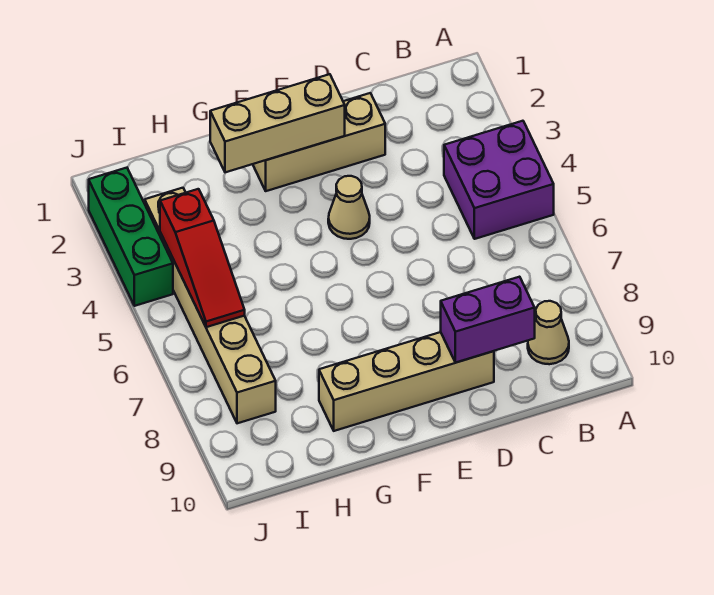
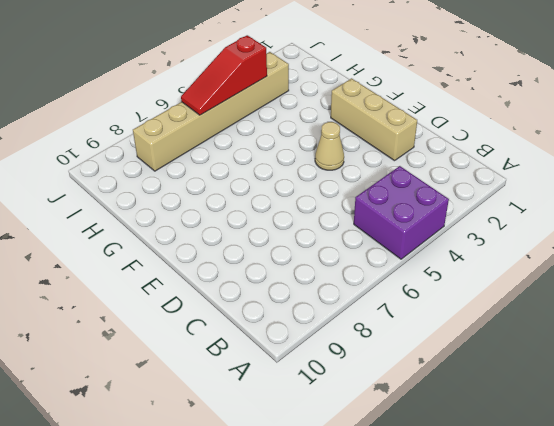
none -> tan cone B9 level 1
none -> tan brick D9:G9 level 1

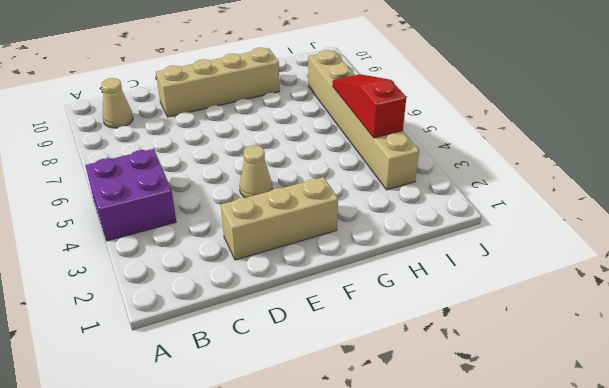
none -> green brick J2:J4 level 1
none -> purple brick C9:D9 level 2

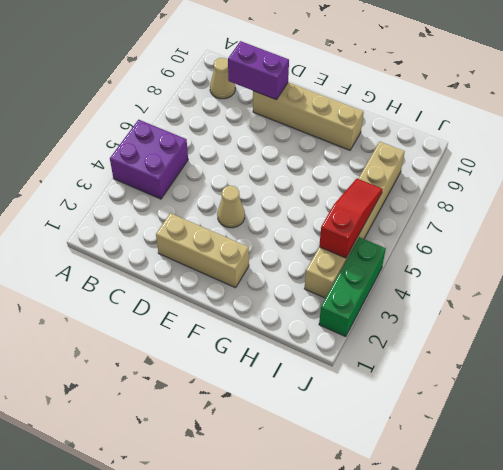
none -> tan brick E2:G2 level 2

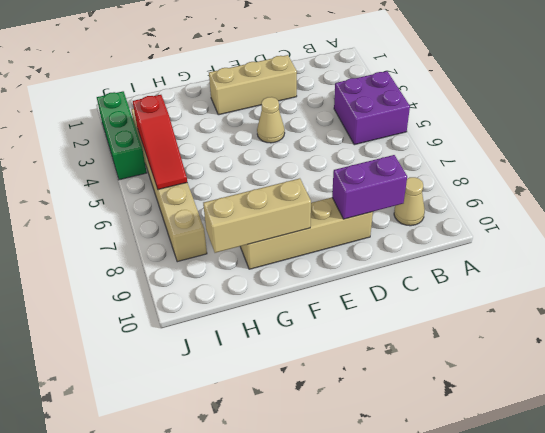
tan brick F9:H9 level 2 -> tan brick E2:G2 level 2

